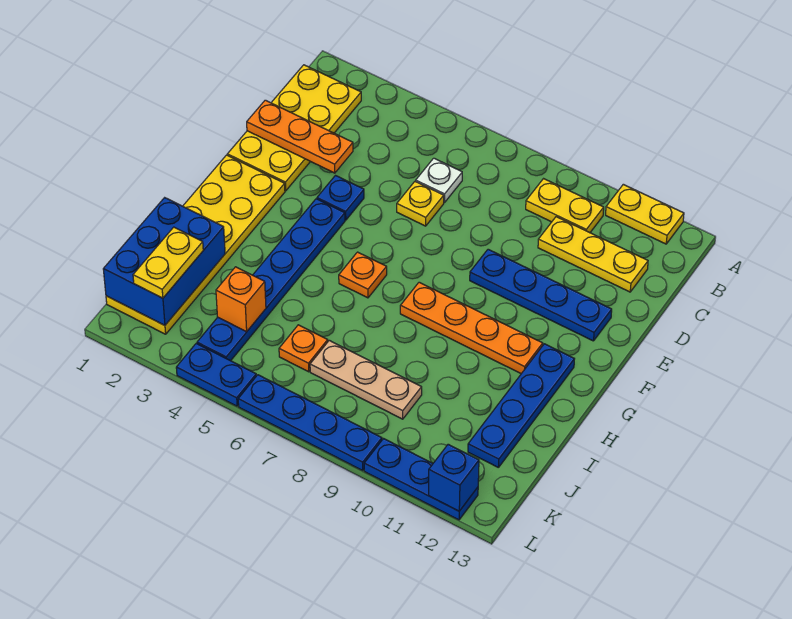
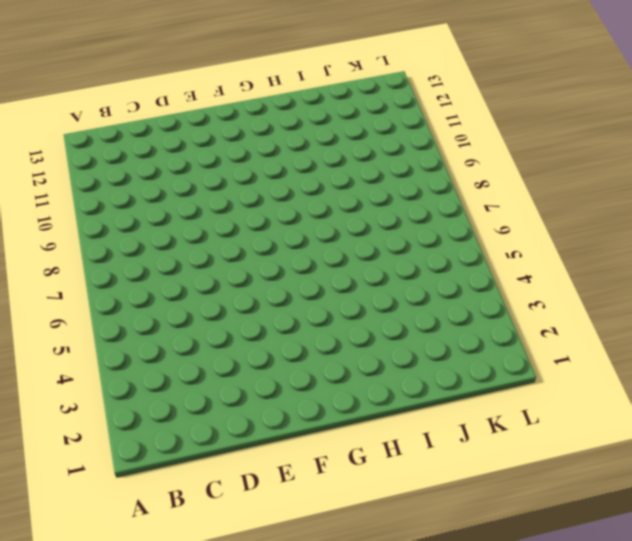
none -> yellow plate A11:A12 level 1
none -> yellow plate B1:E2 level 1
none -> yellow plate B9:B10 level 1

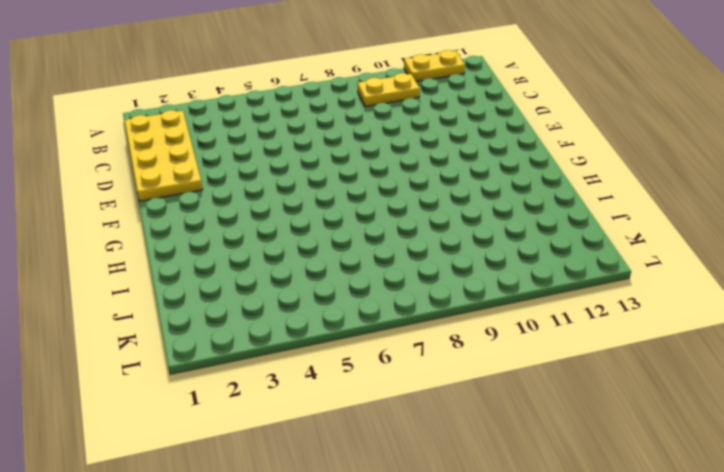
none -> white plate C6 level 1
none -> yellow plate C10:C12 level 1
none -> yellow plate D6 level 1

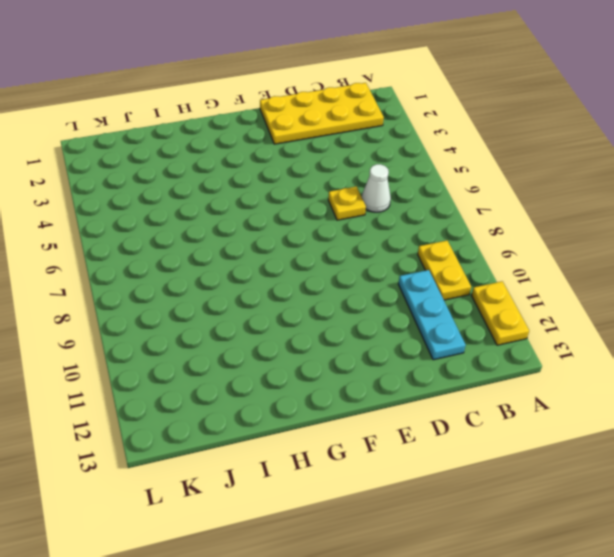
white cone C6 level 1 -> white plate C6 level 1
cyan plate C10:C12 level 1 -> yellow plate C10:C12 level 1
none -> blue plate E4 level 1
none -> blue plate E9:E12 level 1
none -> yellow plate F1:K2 level 1

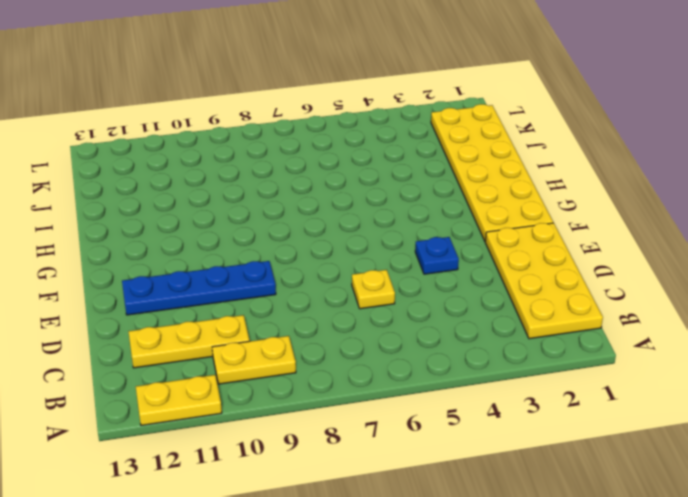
none -> white plate C6 level 1
none -> blue plate F4:K4 level 1
none -> orange plate G6 level 1

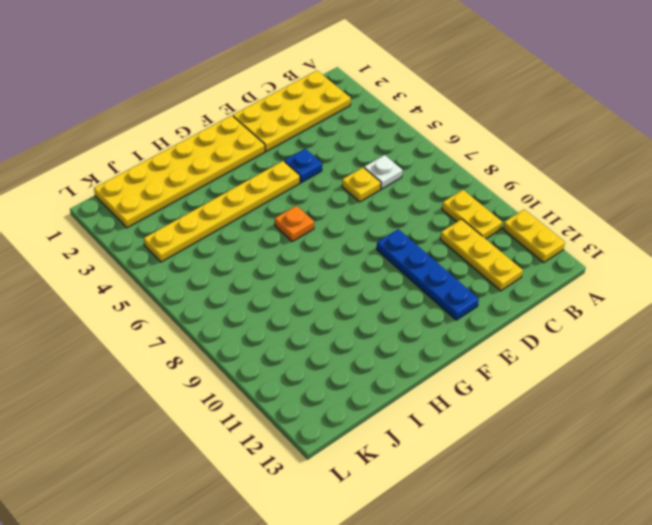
yellow plate F4:K4 level 1 -> blue plate F4:K4 level 1
none -> orange plate G8:G11 level 1
none -> blue plate G12:J12 level 1
none -> orange plate J6 level 1

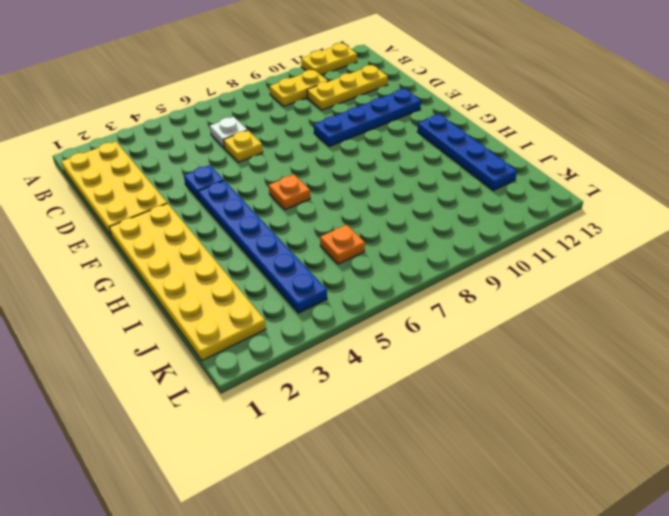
none -> orange plate G8:G11 level 1
none -> tan plate J7:J9 level 1
none -> blue plate L4:L5 level 1

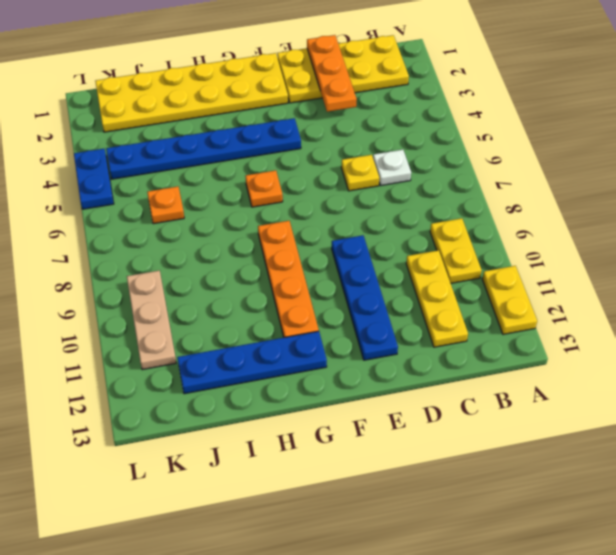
tan plate K9:K11 level 1 -> tan plate J7:J9 level 1
none -> blue plate E4 level 1
none -> blue plate L6:L9 level 1
none -> blue plate L10:L12 level 1

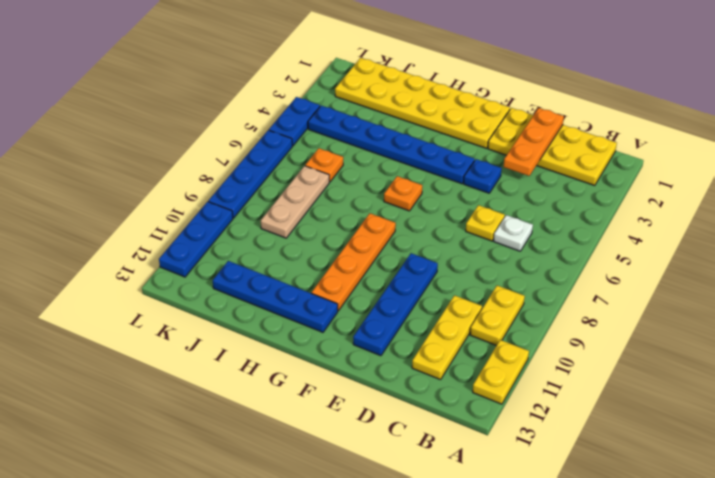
none -> blue brick I1:K2 level 2
none -> orange brick J4 level 2
none -> blue brick L12 level 2

